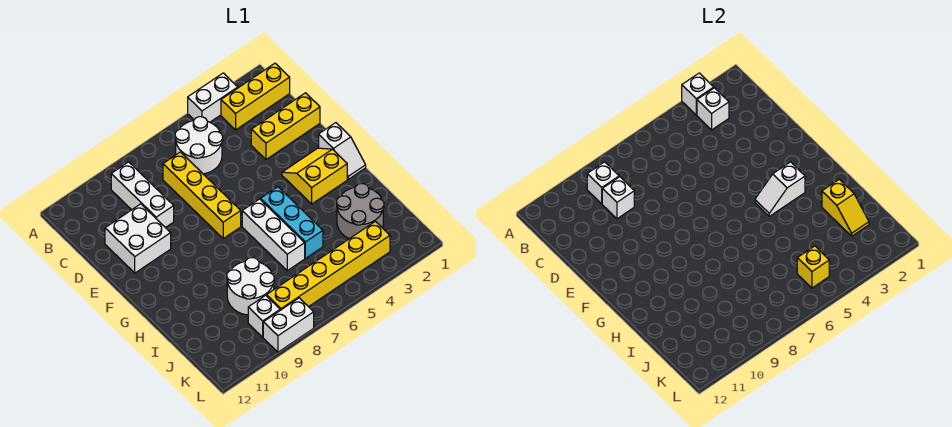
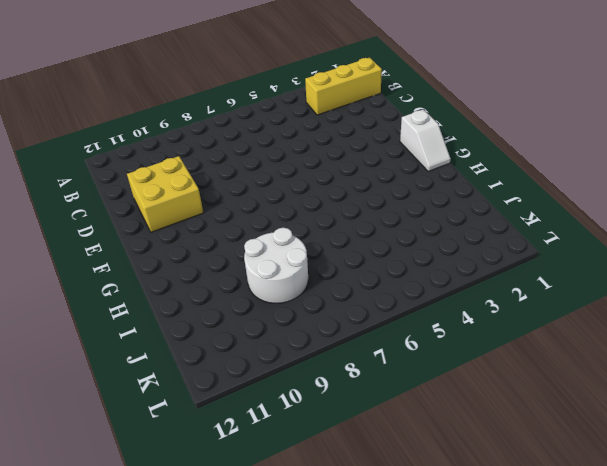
yellow brick D10:E11 level 1 -> white brick D10:E11 level 1
none -> white brick A3:A4 level 1
none -> white round brick B5:C6 level 1
none -> white brick B9:D9 level 1

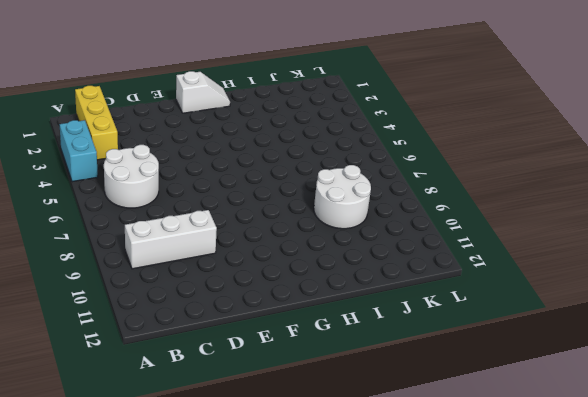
cyan brick A3:A4 level 1 -> white brick A3:A4 level 1
none -> yellow brick C7:F7 level 1
none -> yellow brick D1:D3 level 1
none -> white brick D10:E11 level 1

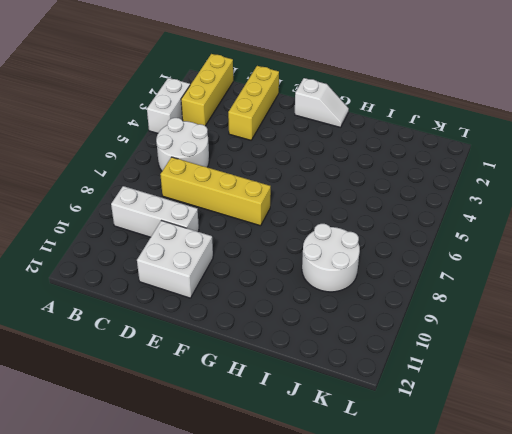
none -> yellow slope F2:G3 level 1 top G
none -> cyan brick G5:I5 level 1
none -> white brick G6:I6 level 1

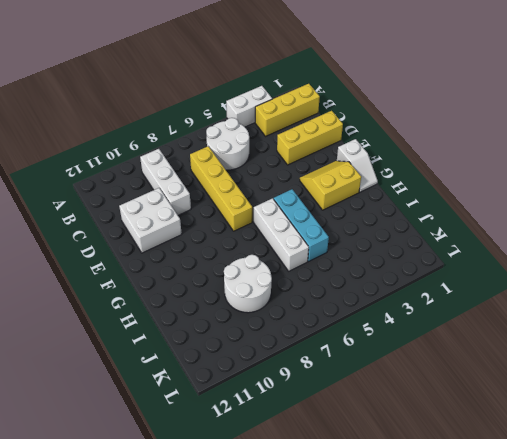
none -> grey round brick I2:J3 level 1
none -> yellow brick K3:K8 level 1
none -> white brick K9 level 1

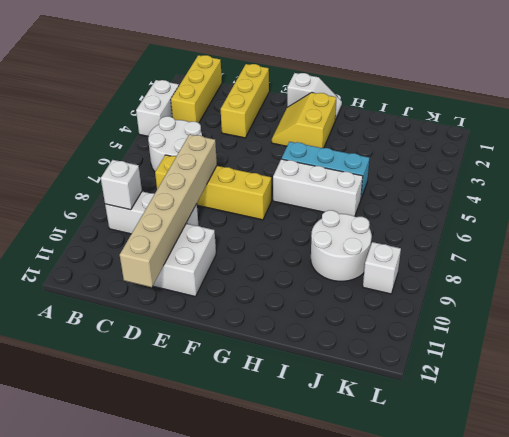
tan brick D7:D12 level 2 -> none
none -> grey round brick I2:J3 level 1
none -> yellow brick K3:K8 level 1
none -> white brick L8:L9 level 1

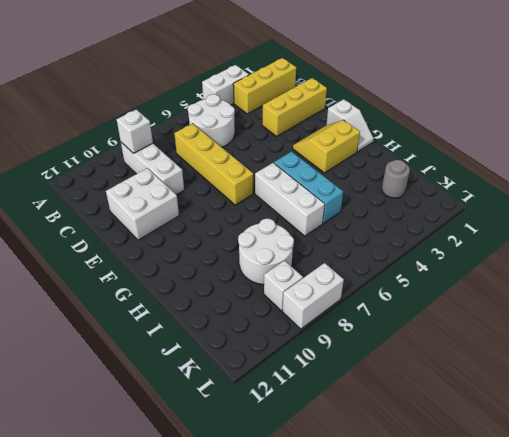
grey round brick J2 level 1 -> grey round brick I2:J3 level 1
none -> yellow brick K3:K8 level 1
none -> white brick A3 level 2
none -> white brick B3 level 2

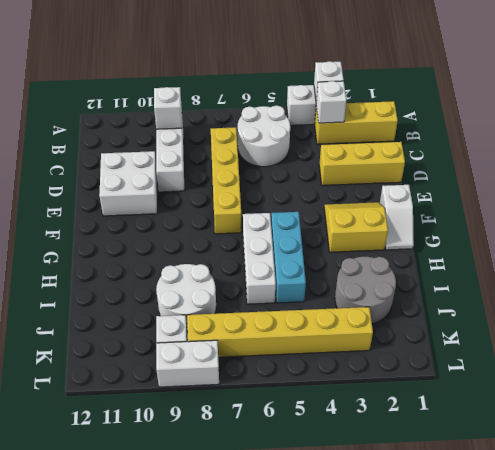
none -> white brick C9 level 2
none -> white slope G3:G4 level 2 top 3
none -> yellow slope I2:J2 level 2 top I

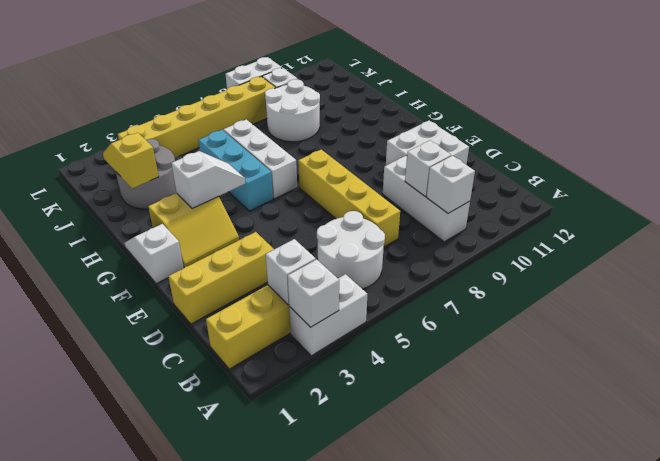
none -> yellow brick K5 level 2

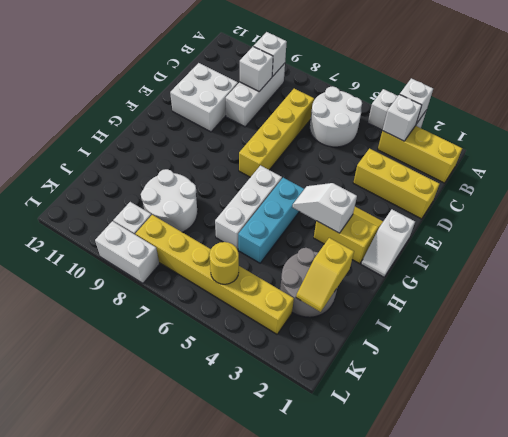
yellow round brick K5 level 2 -> yellow brick K5 level 2

